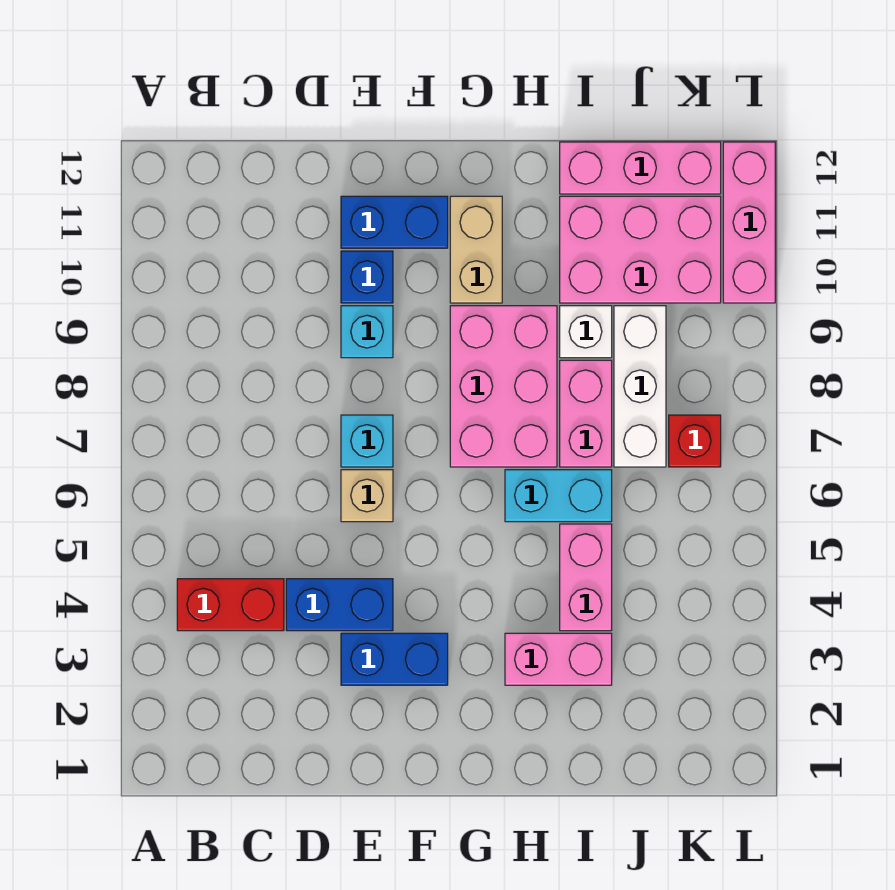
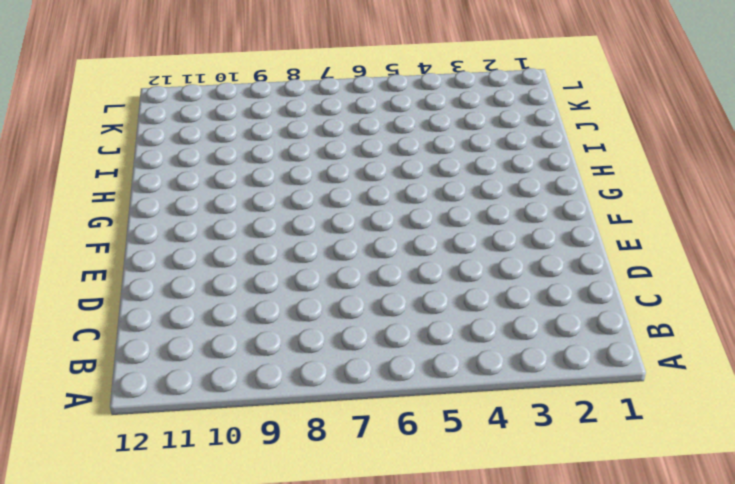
none -> red brick B4:C4 level 1
none -> blue brick D4:E4 level 1
none -> blue brick E3:F3 level 1

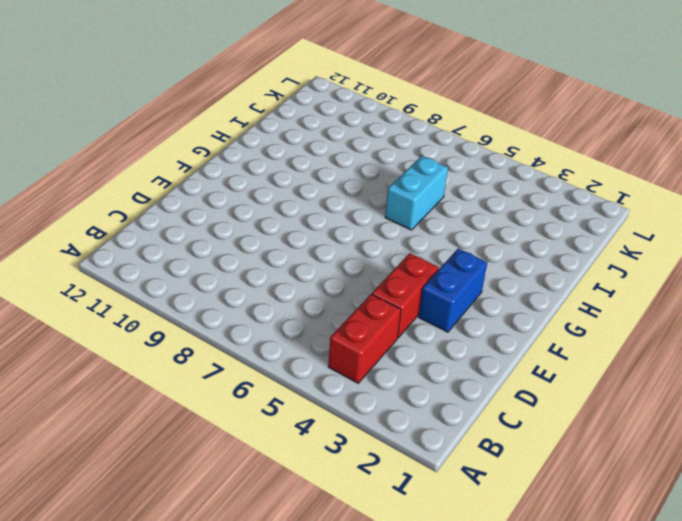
red brick D4:E4 level 1 -> blue brick D4:E4 level 1
none -> tan brick E6 level 1
none -> cyan brick E7 level 1
none -> cyan brick E9 level 1

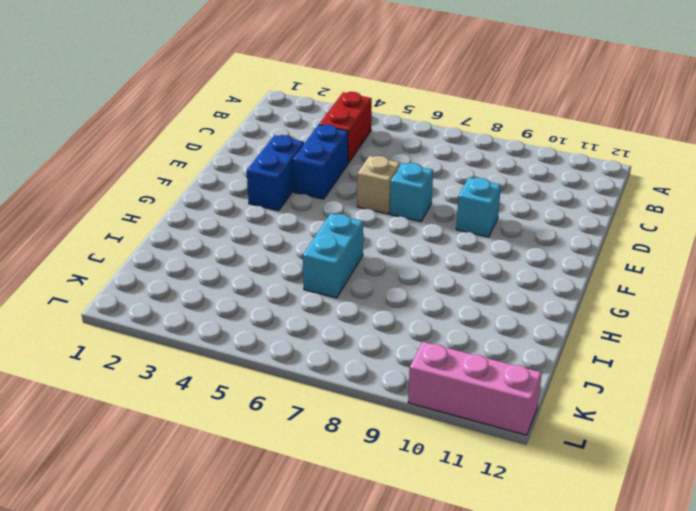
none -> blue brick E10 level 1
none -> blue brick E11:F11 level 1
none -> pink brick G7:H9 level 1

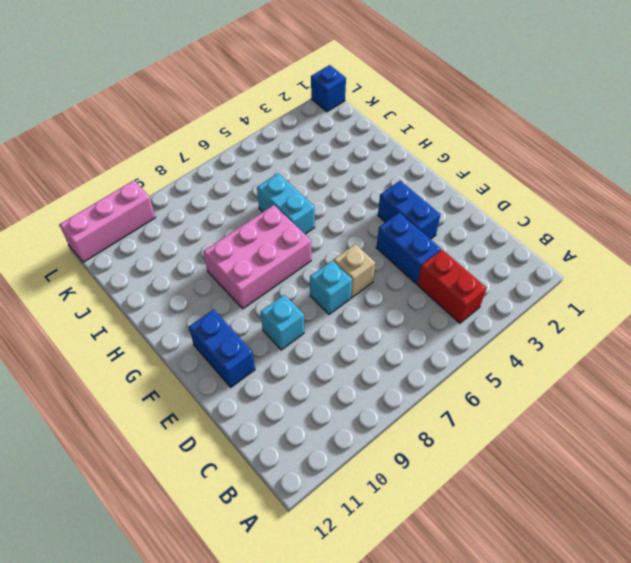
blue brick L1 level 1 -> blue brick E10 level 1
none -> tan brick G10:G11 level 1
none -> pink brick H3:I3 level 1
none -> pink brick I4:I5 level 1

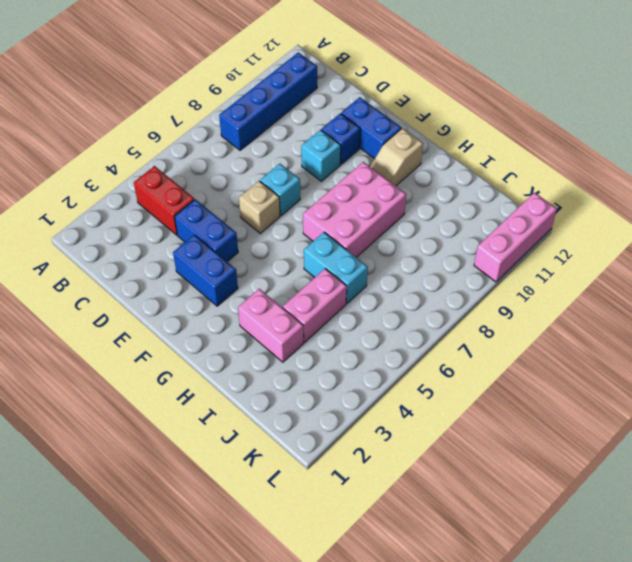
blue brick B8:B11 level 1 -> none
tan slope G10:G11 level 1 top 11 -> tan brick G10:G11 level 1
none -> pink brick I7:I8 level 1
none -> white brick I9 level 1
none -> pink brick I10:K11 level 1

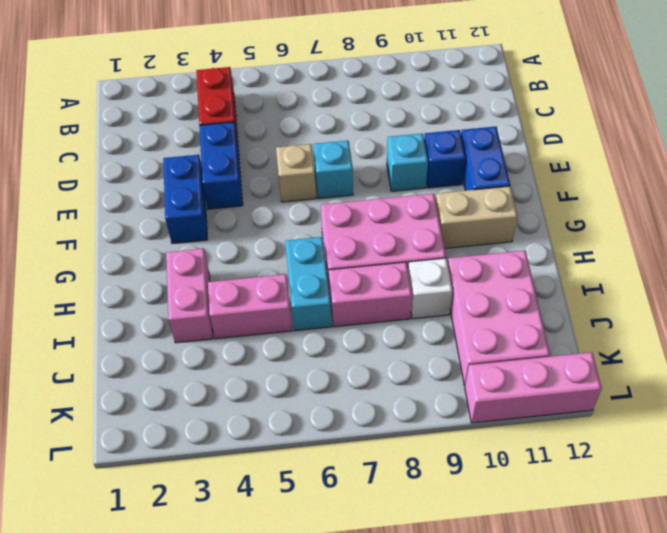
none -> pink brick I12:K12 level 1
none -> white brick J7:J9 level 1
none -> red brick K7 level 1

